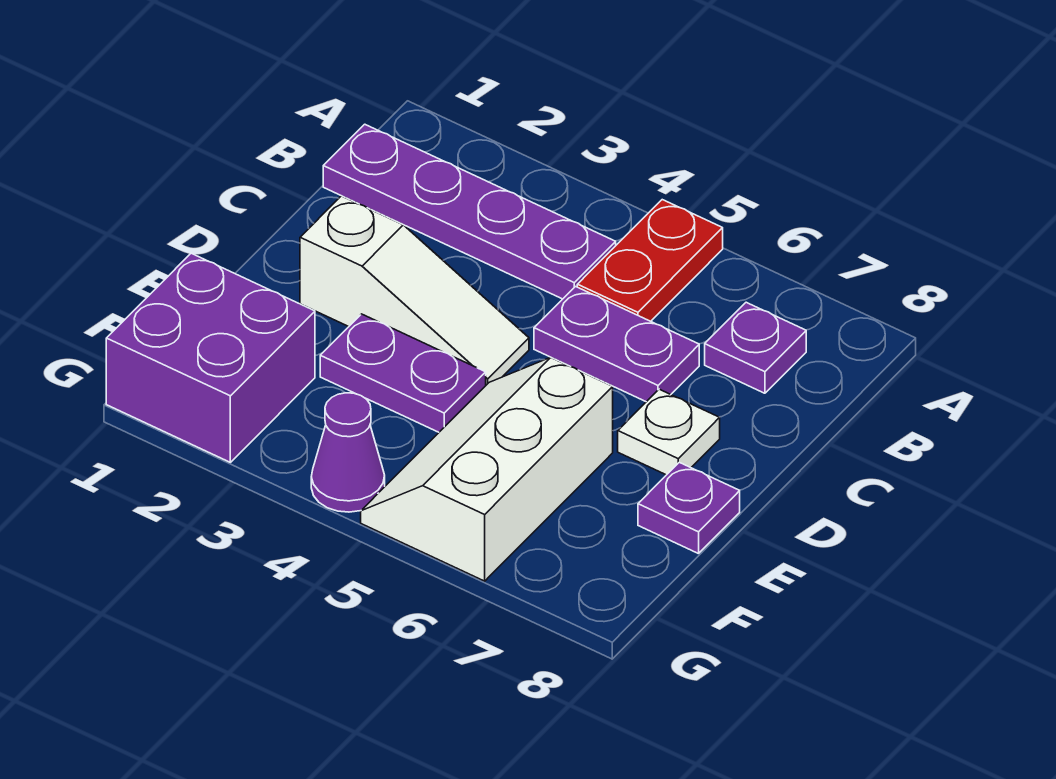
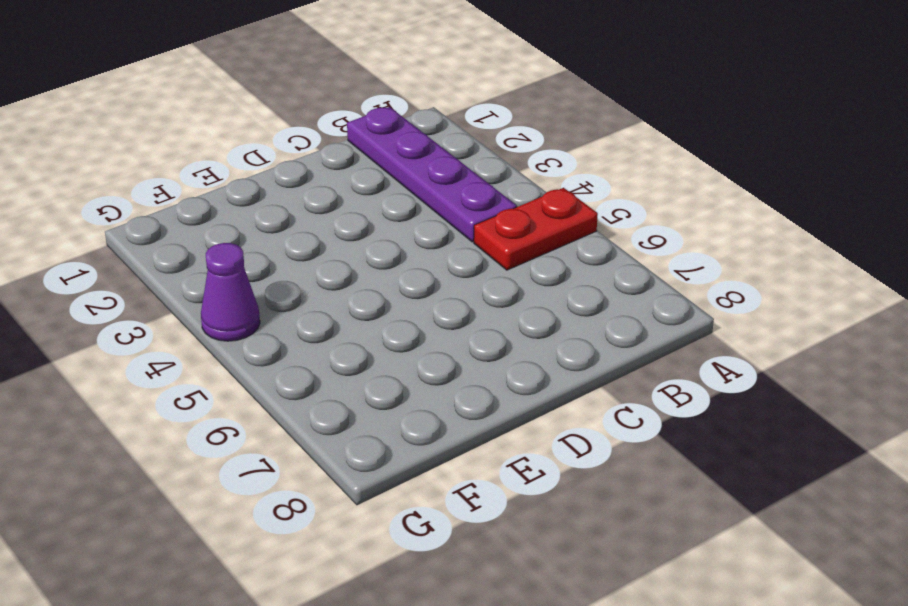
none -> purple plate B7 level 1
none -> purple plate C5:C6 level 1

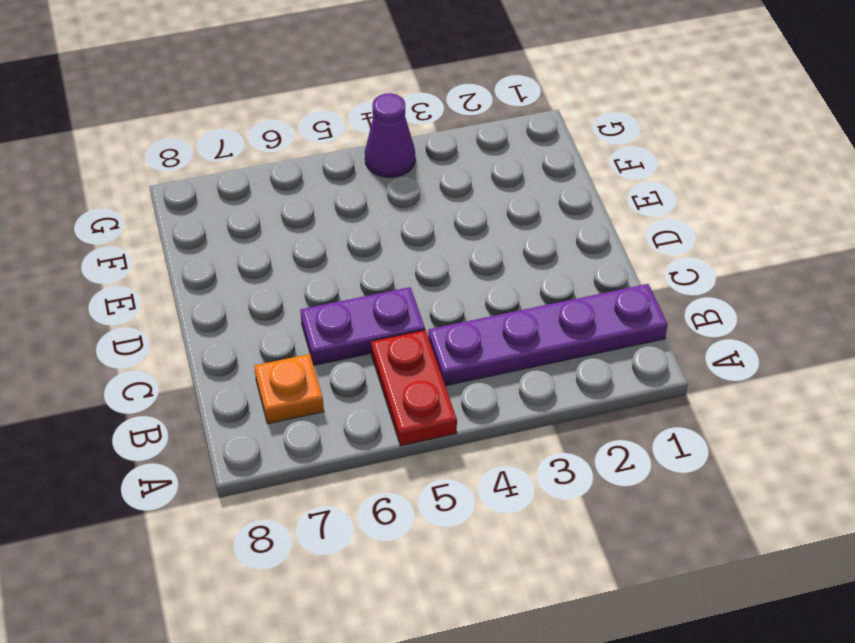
orange plate B7 level 1 -> purple plate B7 level 1
none -> white slope D2:D4 level 1 top 2
none -> white plate D7 level 1

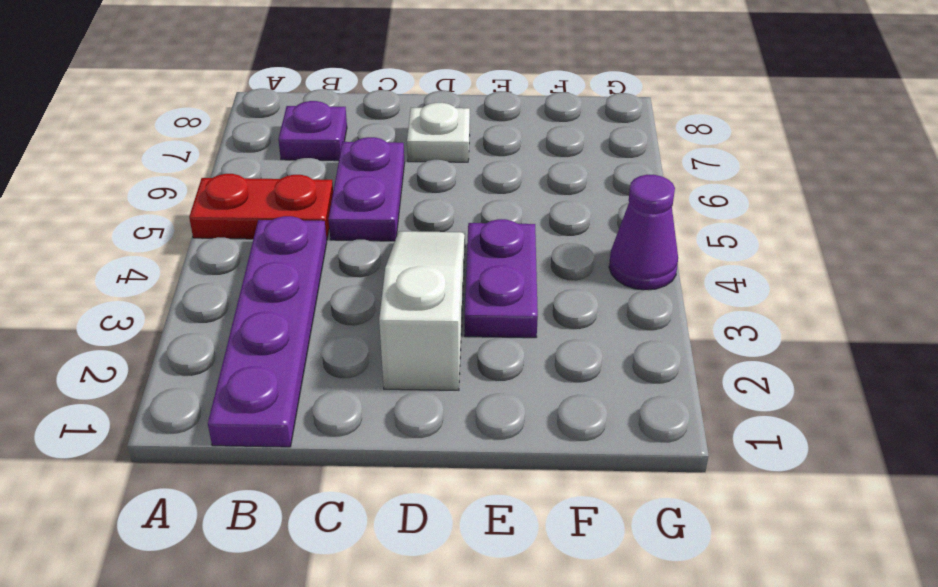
none -> white slope E5:G6 level 1 top 6
none -> purple plate E8 level 1

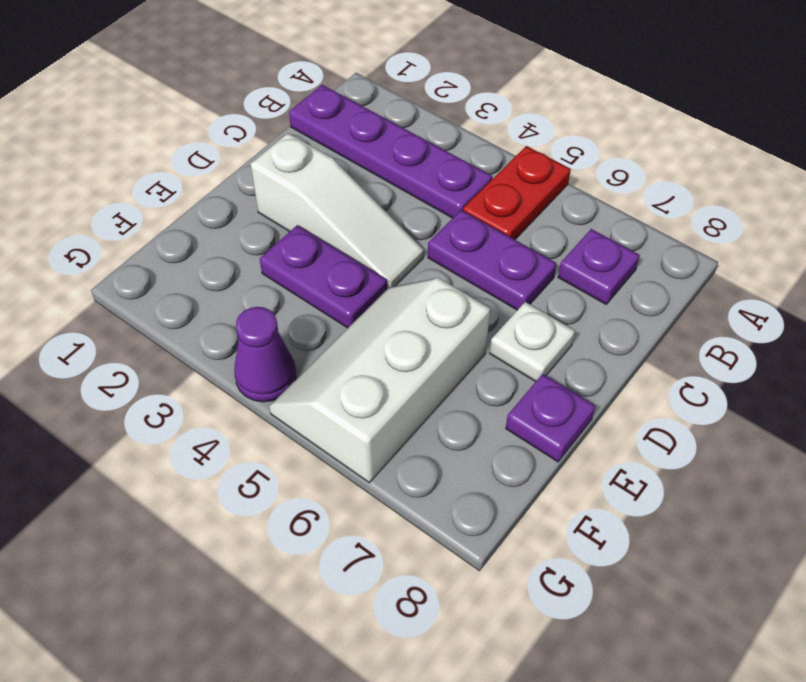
none -> purple brick F1:G2 level 1

